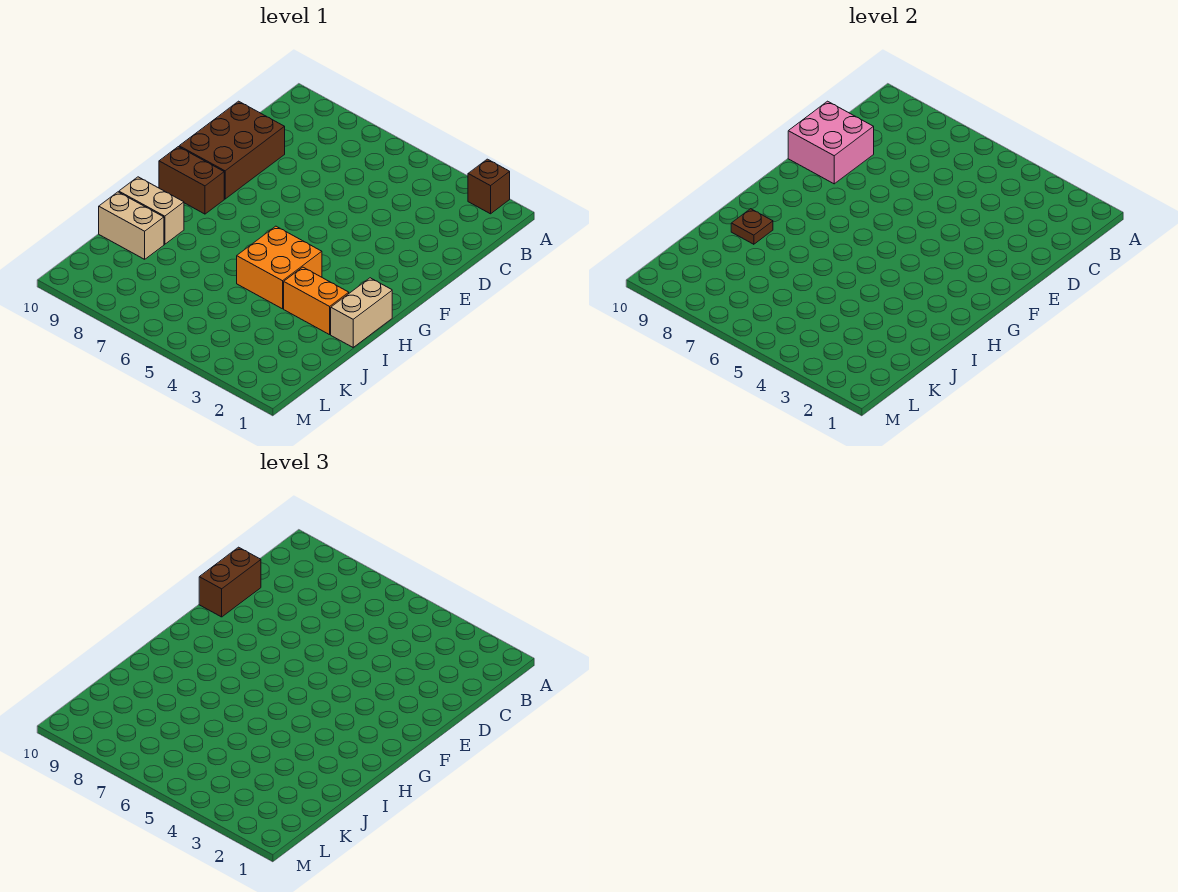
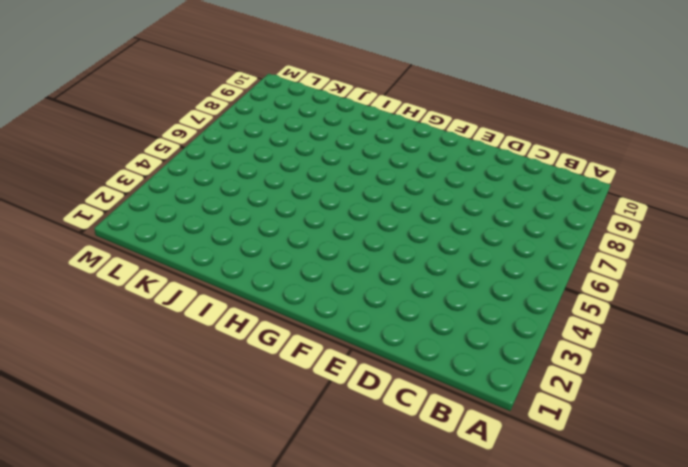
none -> brown brick A2 level 1
none -> brown brick D9:F10 level 1

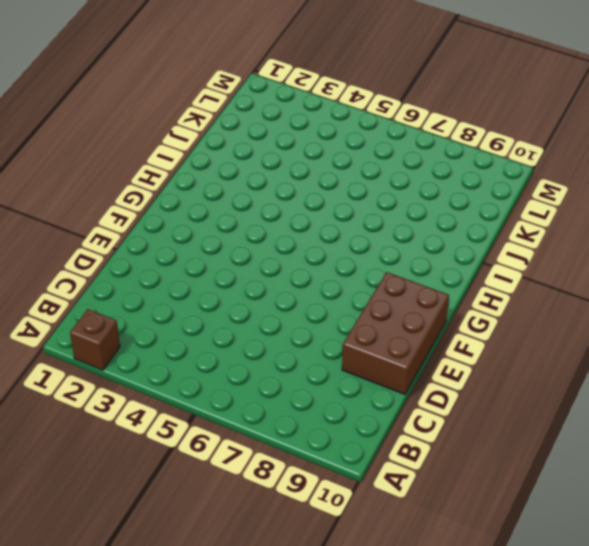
none -> brown brick G9:G10 level 1
none -> tan brick H1:I1 level 1

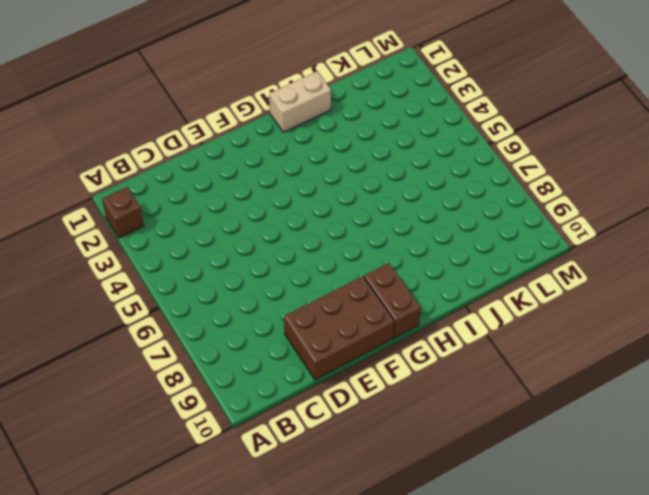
none -> orange brick H4:I5 level 1
none -> orange brick I2:I3 level 1

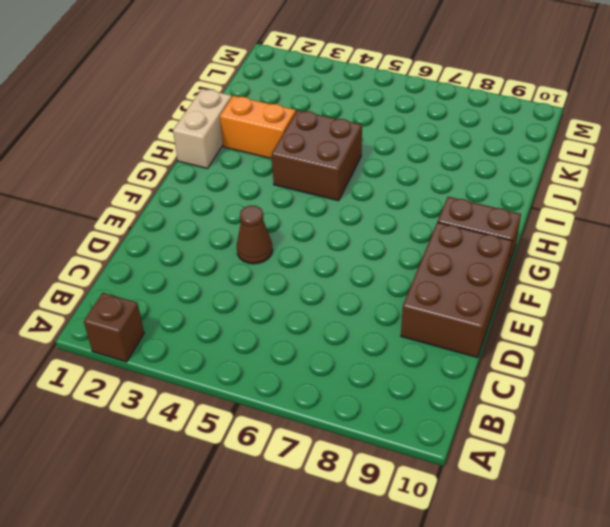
brown cone E4 level 1 -> none
brown brick H4:I5 level 1 -> orange brick H4:I5 level 1
none -> tan brick I9:I10 level 1
none -> tan brick J9:J10 level 1

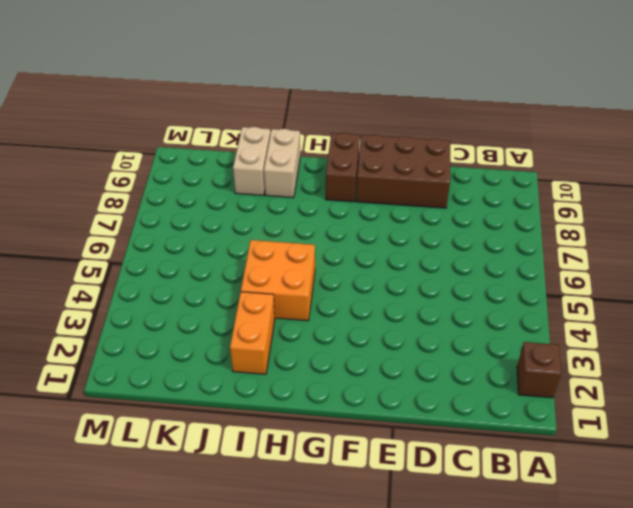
none -> tan brick H1:I1 level 1
none -> pink brick D9:E10 level 2

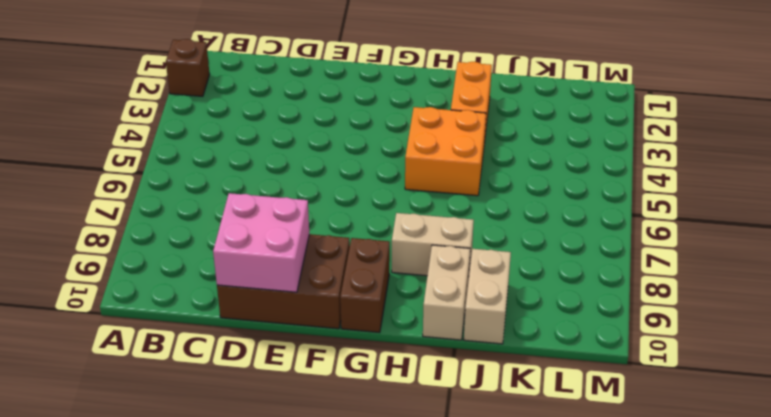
tan brick H8:I8 level 1 -> tan brick H1:I1 level 1
none -> brown plate I9 level 2
none -> brown brick D10:E10 level 3

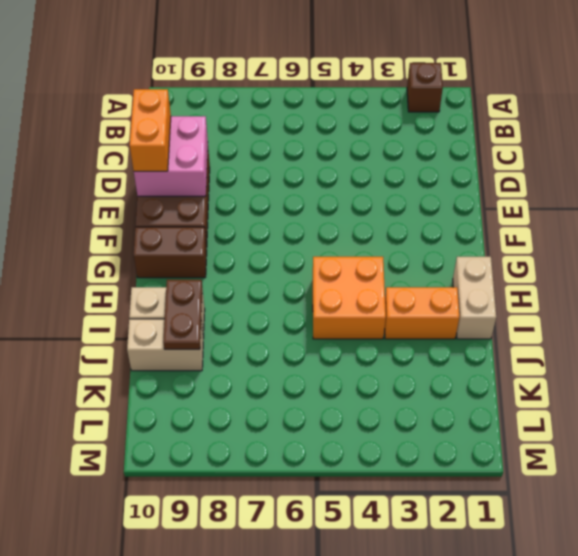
orange brick D10:E10 level 3 -> brown brick D10:E10 level 3
brown plate I9:J9 level 2 -> brown plate I9 level 2

